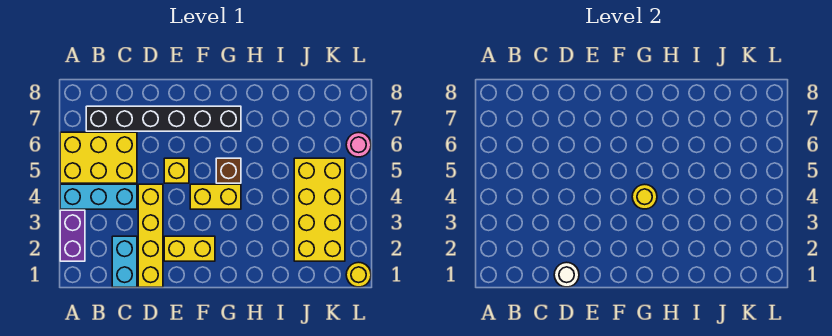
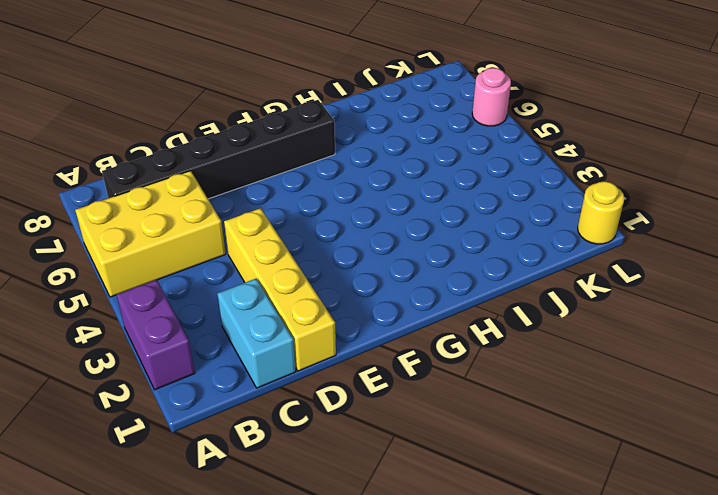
none -> cyan brick A4:C4 level 1
none -> yellow brick E2:F2 level 1
none -> yellow brick E5 level 1

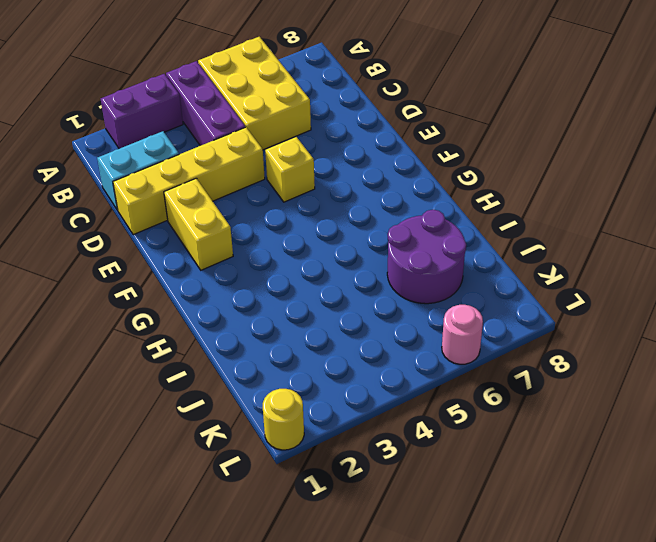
purple brick A4:C4 level 1 -> cyan brick A4:C4 level 1
purple round brick I6:J7 level 1 -> none
none -> black brick B7:G7 level 1
none -> yellow brick F4:G4 level 1
none -> brown brick G5 level 1

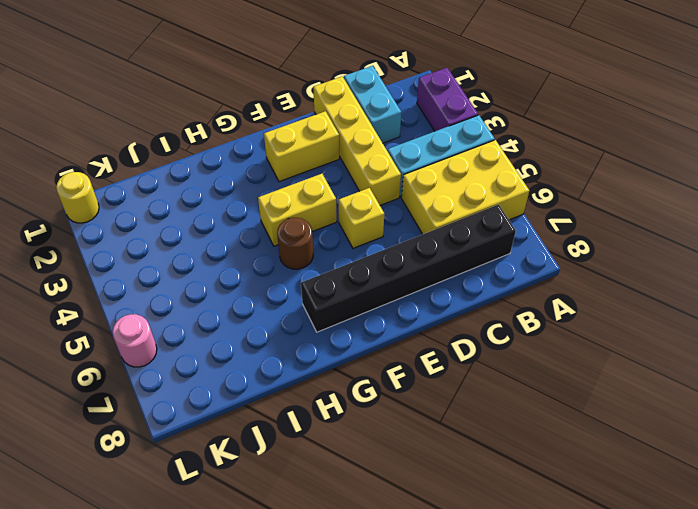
brown round brick G5 level 1 -> brown brick G5 level 1
none -> yellow brick J2:K5 level 1
none -> white round brick D1 level 2
none -> yellow round brick G4 level 2

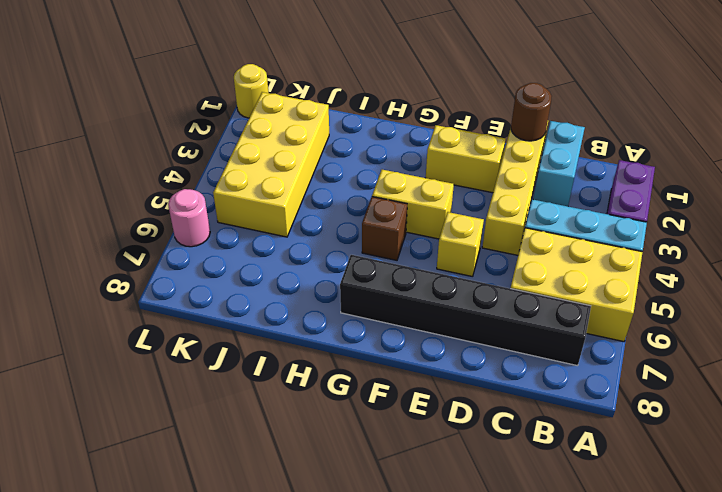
brown round brick D1 level 2 -> white round brick D1 level 2
none -> yellow round brick G4 level 2

